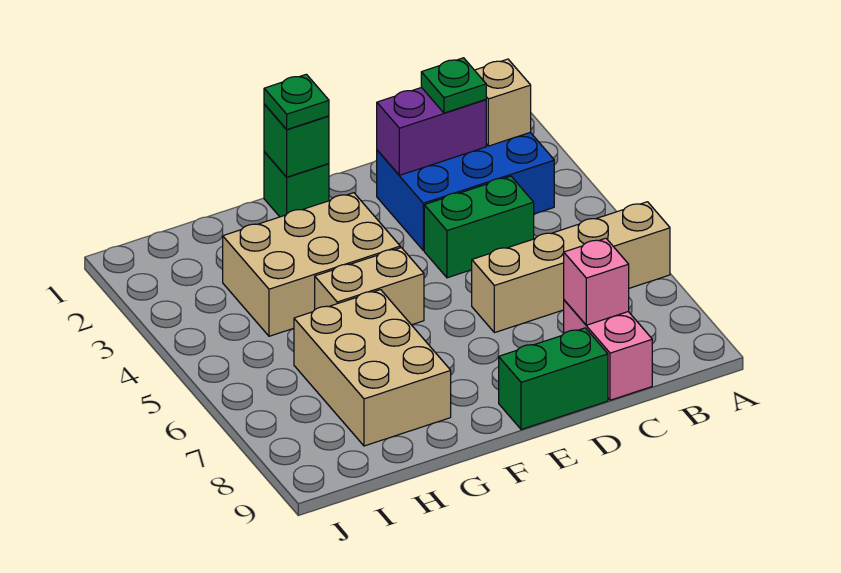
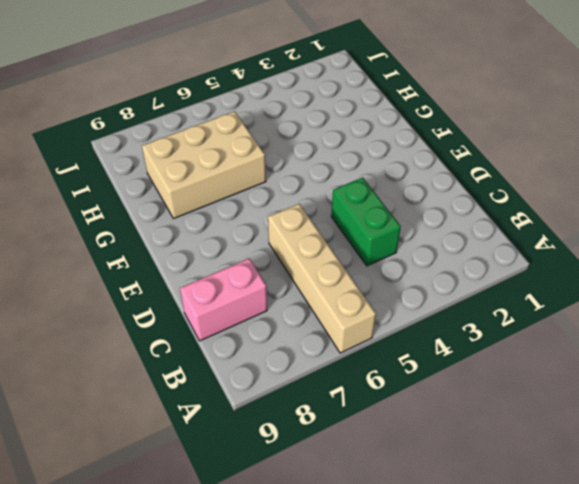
none -> blue brick B2:D3 level 1
none -> green brick D9:E9 level 1
none -> green brick F1 level 1

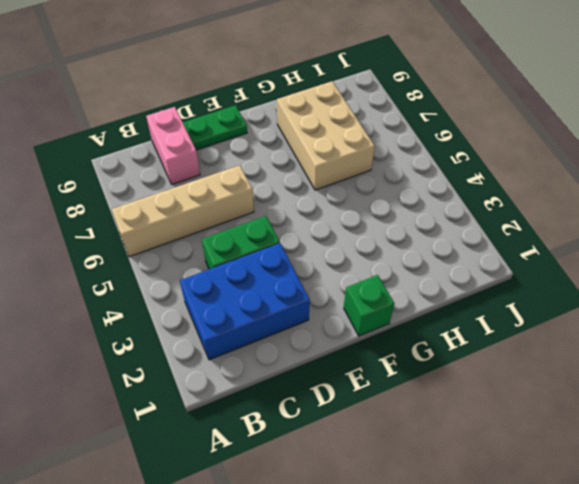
green plate D9:E9 level 1 -> green brick D9:E9 level 1
none -> tan brick F3:H4 level 1
none -> tan brick F5:G5 level 1
none -> tan brick B2 level 2

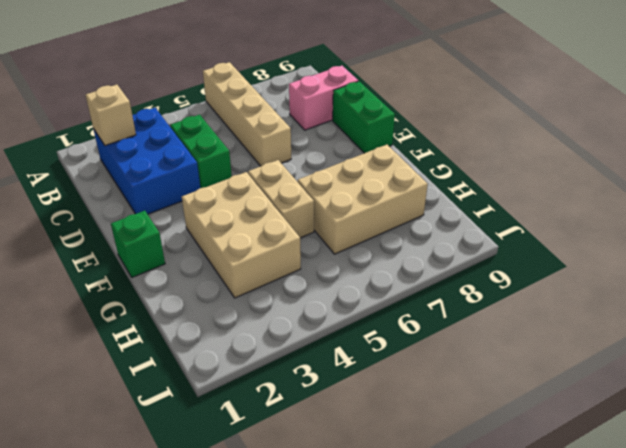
none -> purple brick C2:D2 level 2
none -> pink brick C8 level 2
none -> green brick F1 level 2

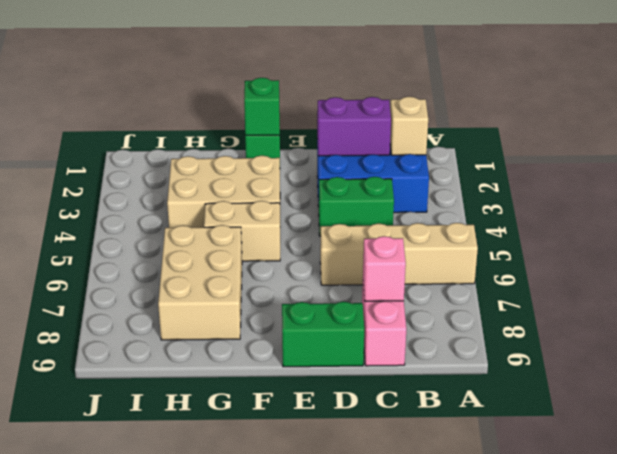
none -> green plate C2 level 3
none -> green plate F1 level 3

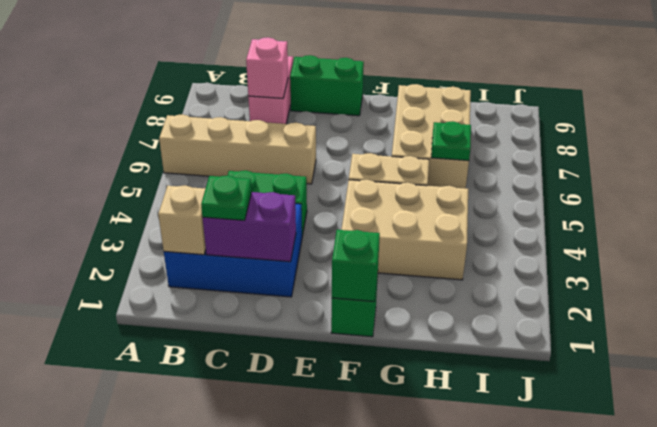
green plate H6 level 2 -> green plate F1 level 3

